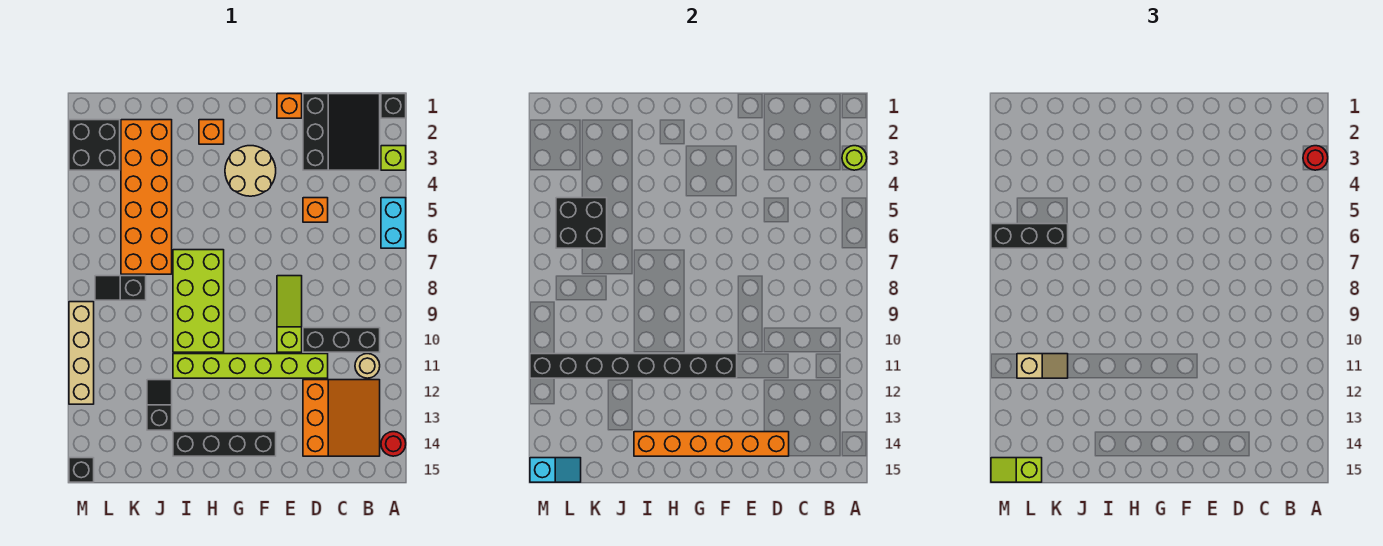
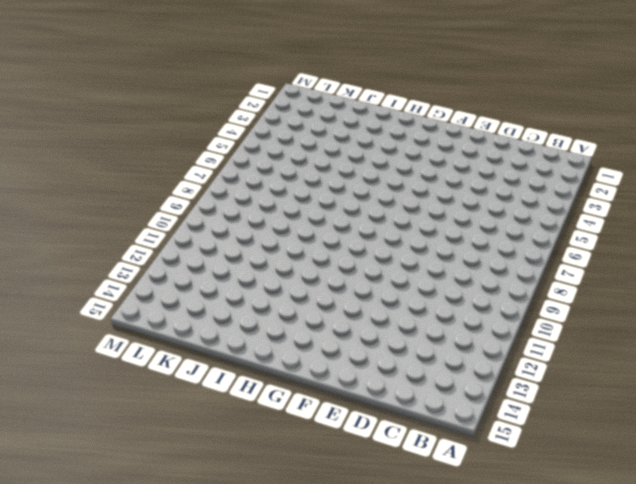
none -> black brick A1 level 1
none -> lime brick A3 level 1
none -> cyan brick A5:A6 level 1
none -> red round brick A14 level 1

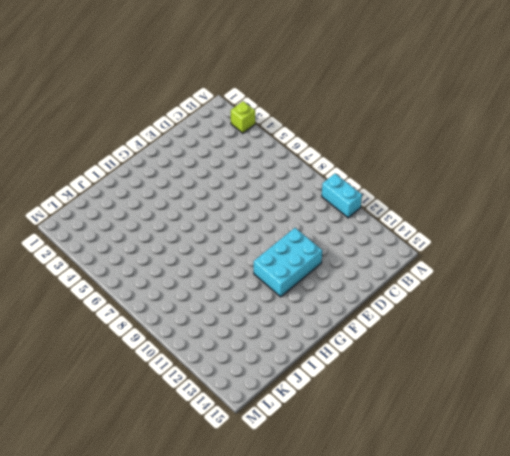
cyan brick A10:A11 level 1 -> cyan brick A5:A6 level 1
cyan brick E11:G12 level 1 -> lime brick D11:I11 level 1
none -> black brick A1 level 1
none -> red round brick A14 level 1
none -> black slope B1:D3 level 1 top D
none -> black brick B10:D10 level 1

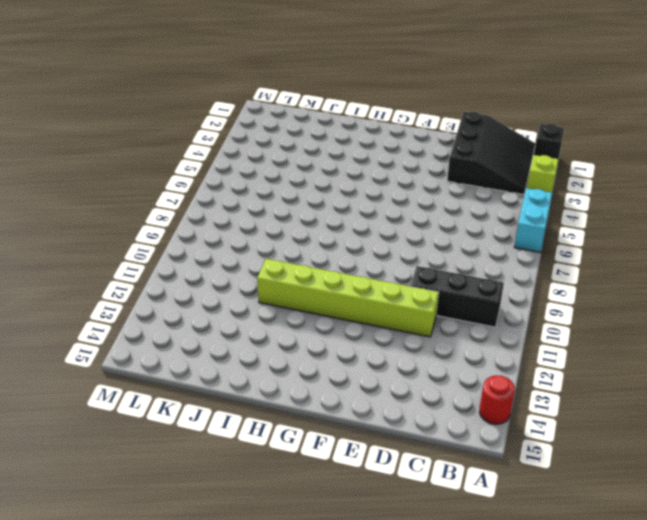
none -> tan round brick B11 level 1
none -> orange slope B12:D14 level 1 top D
none -> orange brick D5 level 1
none -> orange brick E1 level 1

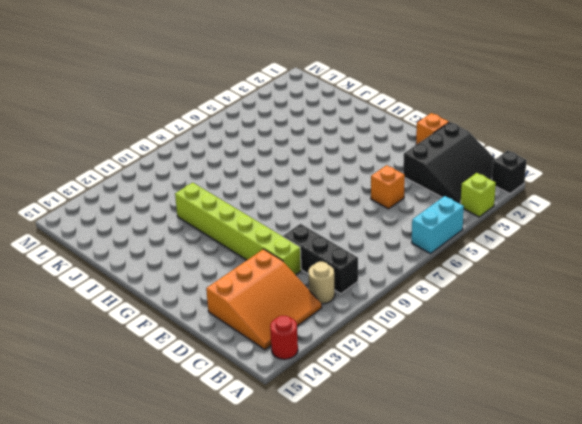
none -> lime slope E8:E10 level 1 top 10
none -> tan round brick F3:G4 level 1
none -> black brick F14:I14 level 1
none -> orange brick H2 level 1

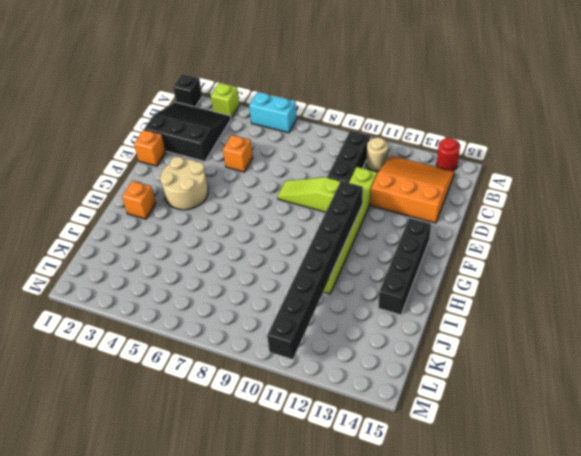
none -> lime brick H7:I10 level 1
none -> orange brick J2:K7 level 1
none -> black slope J12:J13 level 1 top 13
none -> black slope K8:L8 level 1 top K

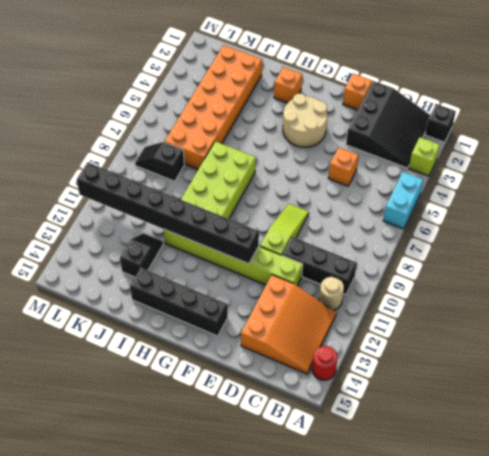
none -> black brick L2:M3 level 1
none -> tan brick M9:M12 level 1
none -> black brick M15 level 1
none -> lime round brick A3 level 2

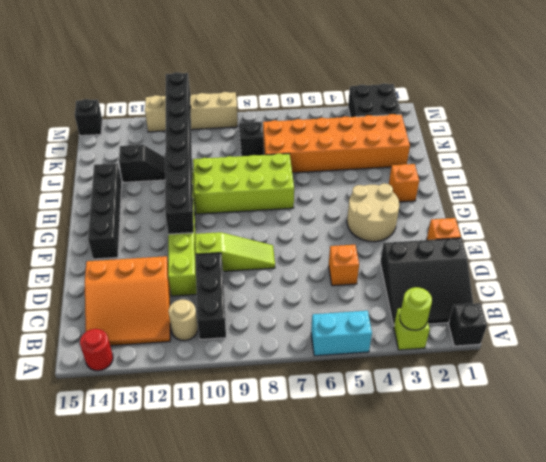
none -> orange brick D14:I14 level 2
none -> black brick K5:L6 level 2
none -> cyan slope L15:M15 level 2 top M
none -> red round brick A3 level 3

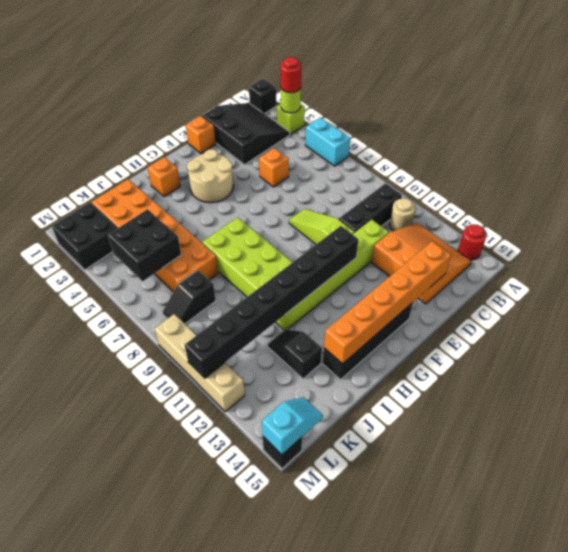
none -> black brick K6:M6 level 3
none -> tan slope K11:L11 level 3 top L
none -> lime slope L15:M15 level 3 top L

